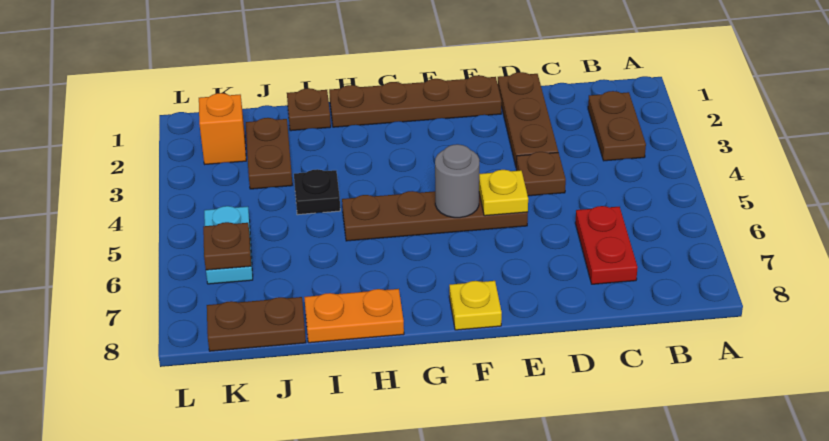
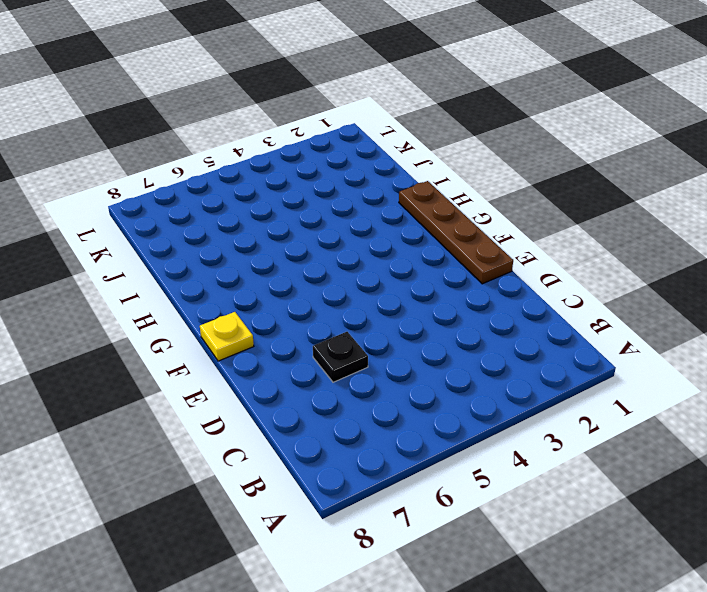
black plate D6 level 1 -> black plate I4 level 1
none -> brown plate B2:B3 level 1
none -> red plate C6:C7 level 1
none -> brown plate D1:D3 level 1

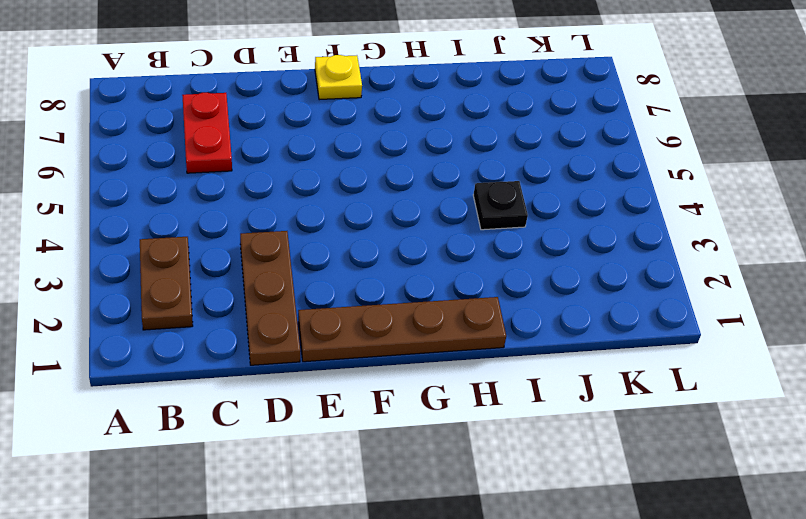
none -> brown plate D4 level 1
none -> brown plate E5:H5 level 1
none -> orange plate H8:I8 level 1

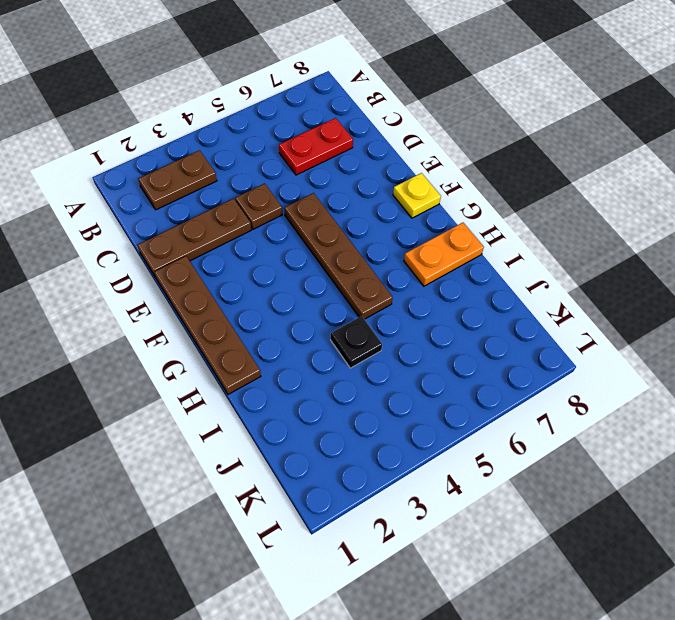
orange plate H7:H8 level 1 -> orange plate H8:I8 level 1
none -> brown plate I1 level 1
none -> brown plate J2:J3 level 1
none -> brown plate J8:K8 level 1

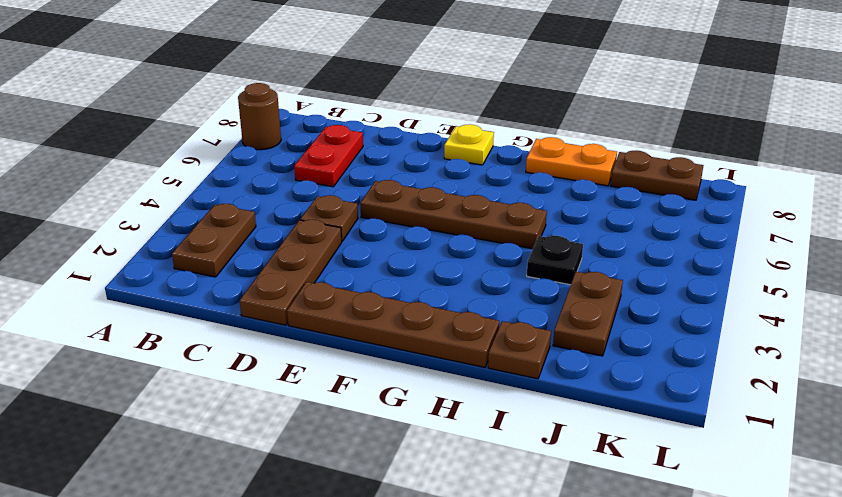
brown round brick A7 level 1 -> none
none -> orange brick K2 level 1
none -> cyan plate K5:K6 level 1
none -> yellow plate E5 level 2

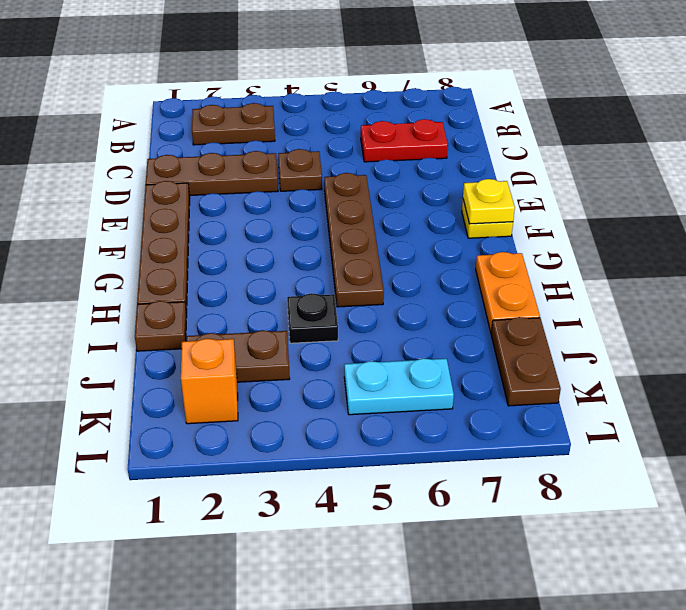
yellow plate F8 level 2 -> yellow plate E5 level 2
none -> grey round brick F5 level 2
none -> brown plate K6 level 2

